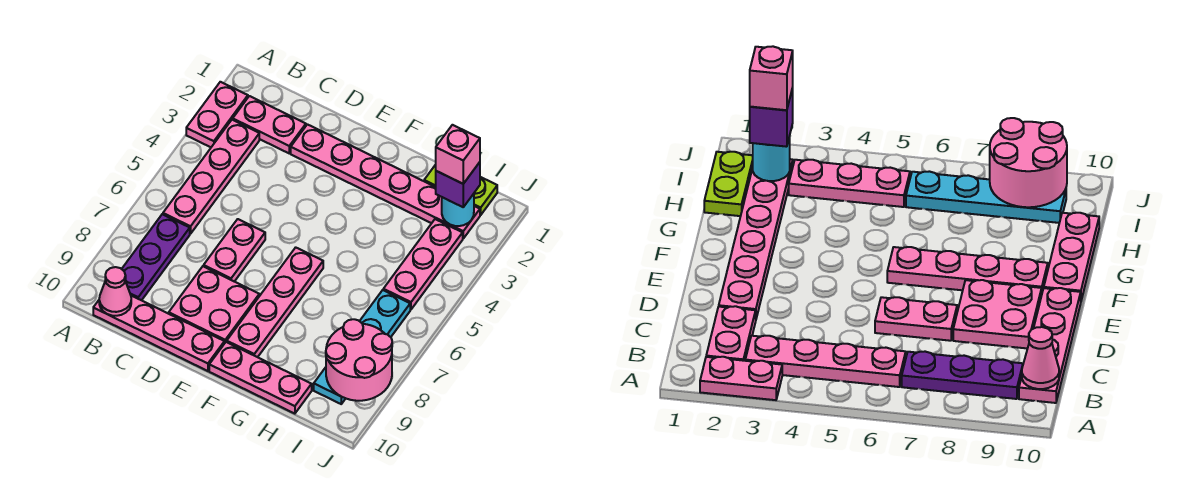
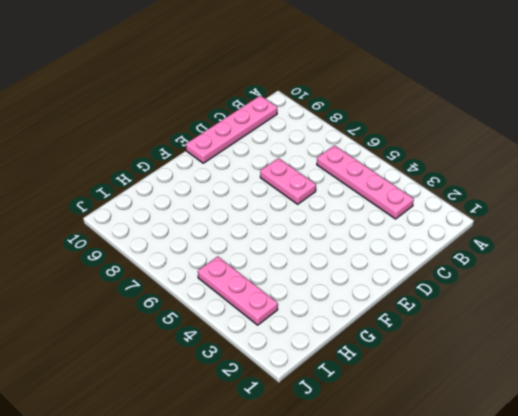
none -> pink plate A2:A3 level 1
none -> pink plate B2:C2 level 1
none -> purple plate B7:B9 level 1

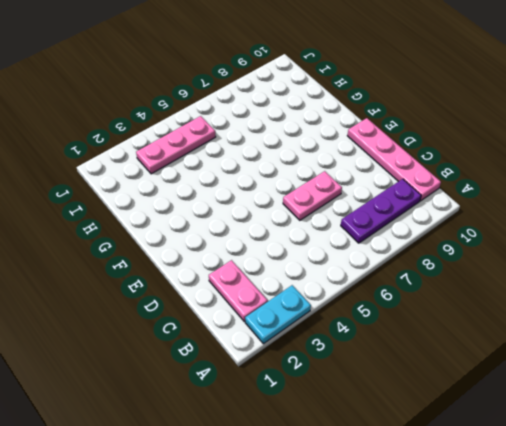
cyan plate A2:A3 level 1 -> pink plate A2:A3 level 1
none -> pink plate B3:B6 level 1
none -> pink plate D2:I2 level 1
none -> pink plate D8:E9 level 1

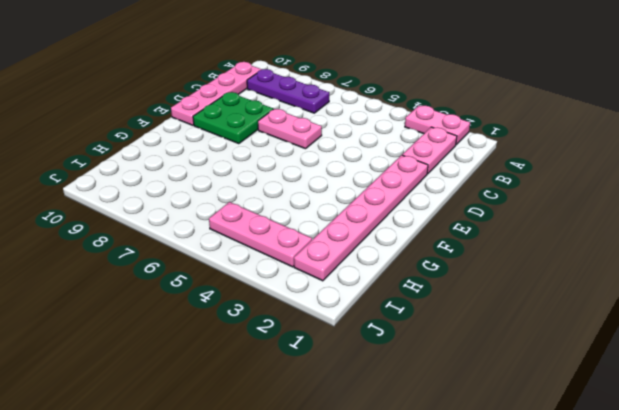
green plate D8:E9 level 1 -> pink plate D8:E9 level 1
none -> pink plate B3:B6 level 1
none -> pink plate F6:F9 level 1
none -> pink plate F10:H10 level 1

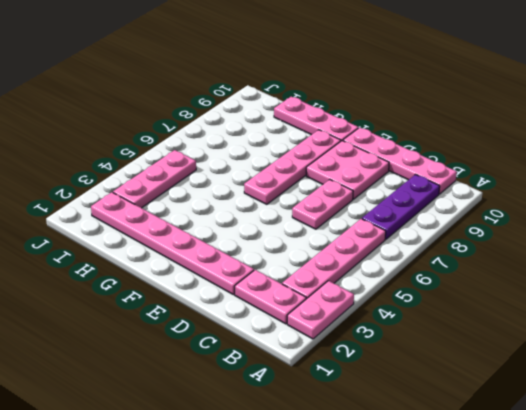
none -> lime plate H1:I1 level 1
none -> cyan plate I6:I9 level 1
none -> pink cone B10 level 2

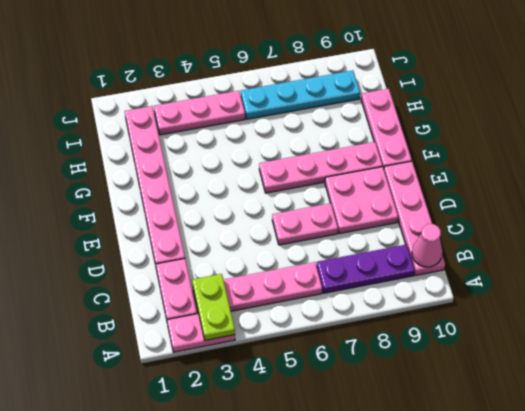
lime plate A3:B3 level 2 -> lime plate H1:I1 level 1
none -> cyan round brick I2 level 2
none -> pink round brick I8:J9 level 2
none -> purple brick I2 level 3

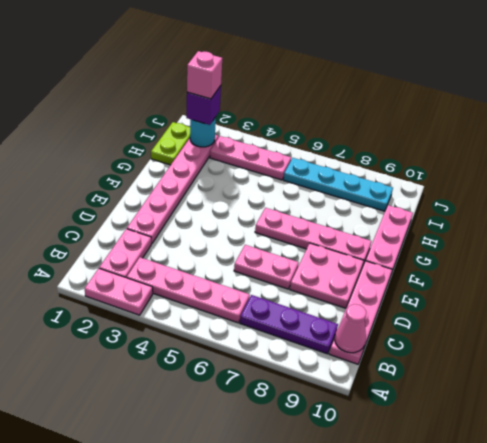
none -> pink round brick I8:J9 level 2

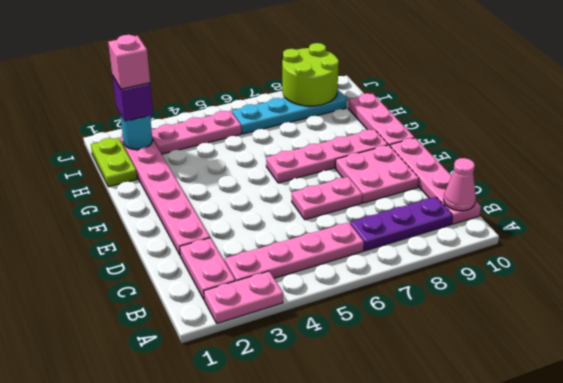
lime round brick I8:J9 level 2 -> pink round brick I8:J9 level 2

